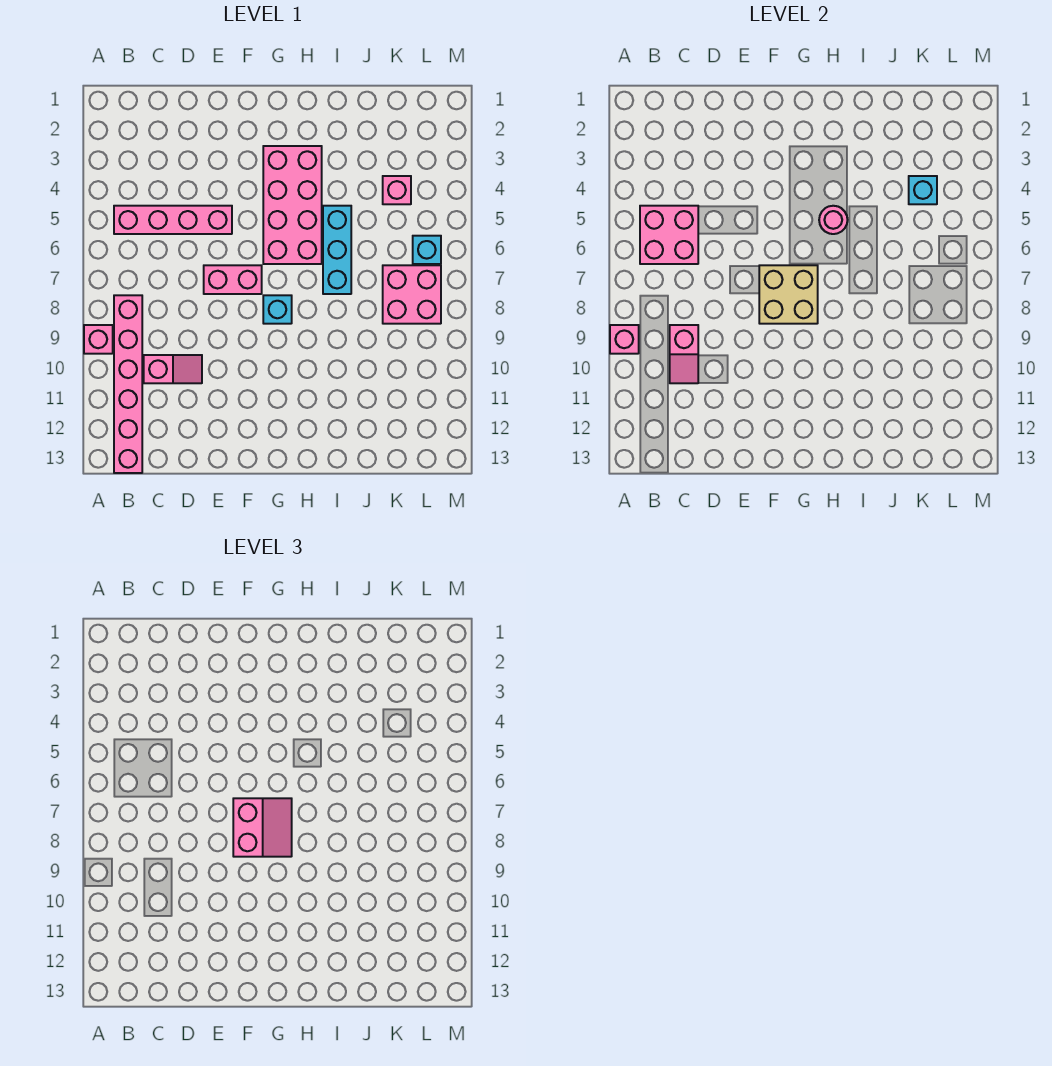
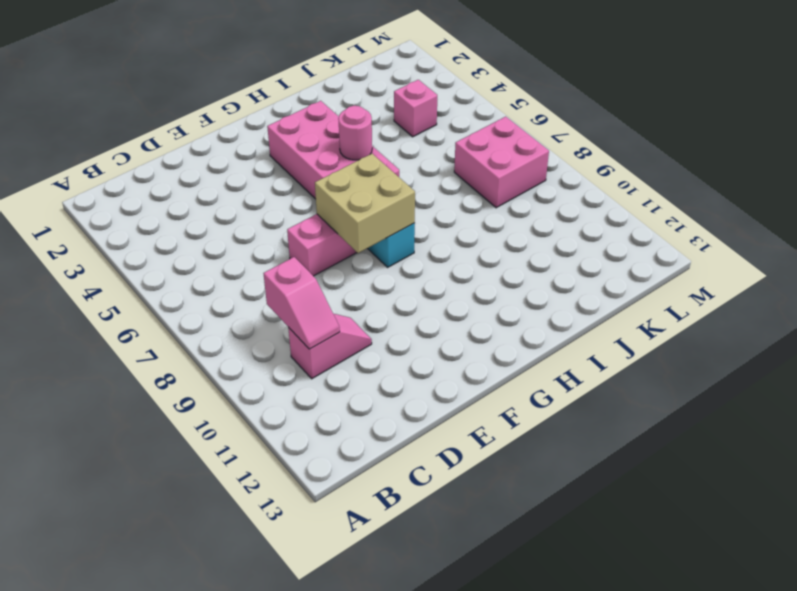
none -> pink brick A9 level 1
none -> pink brick B5:E5 level 1
none -> pink brick B8:B13 level 1

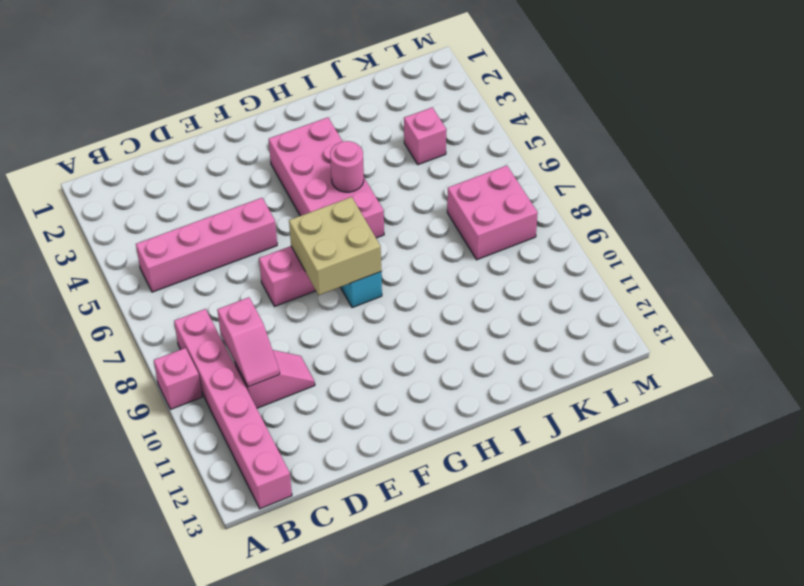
none -> cyan brick I5:I7 level 1
none -> cyan brick L6 level 1
none -> pink brick A9 level 2

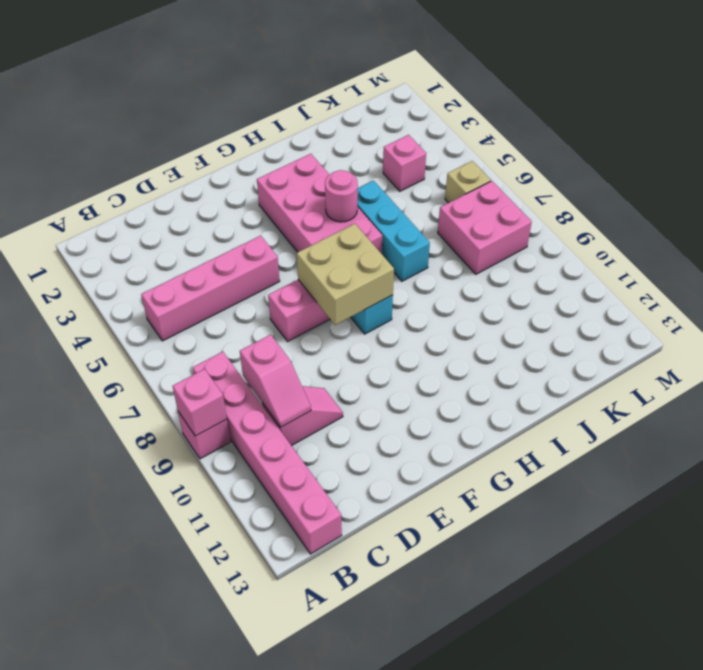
tan brick L6 level 1 -> cyan brick L6 level 1
none -> pink brick B5:C6 level 2
none -> cyan brick K4 level 2
none -> pink slope F7:G8 level 3 top F

